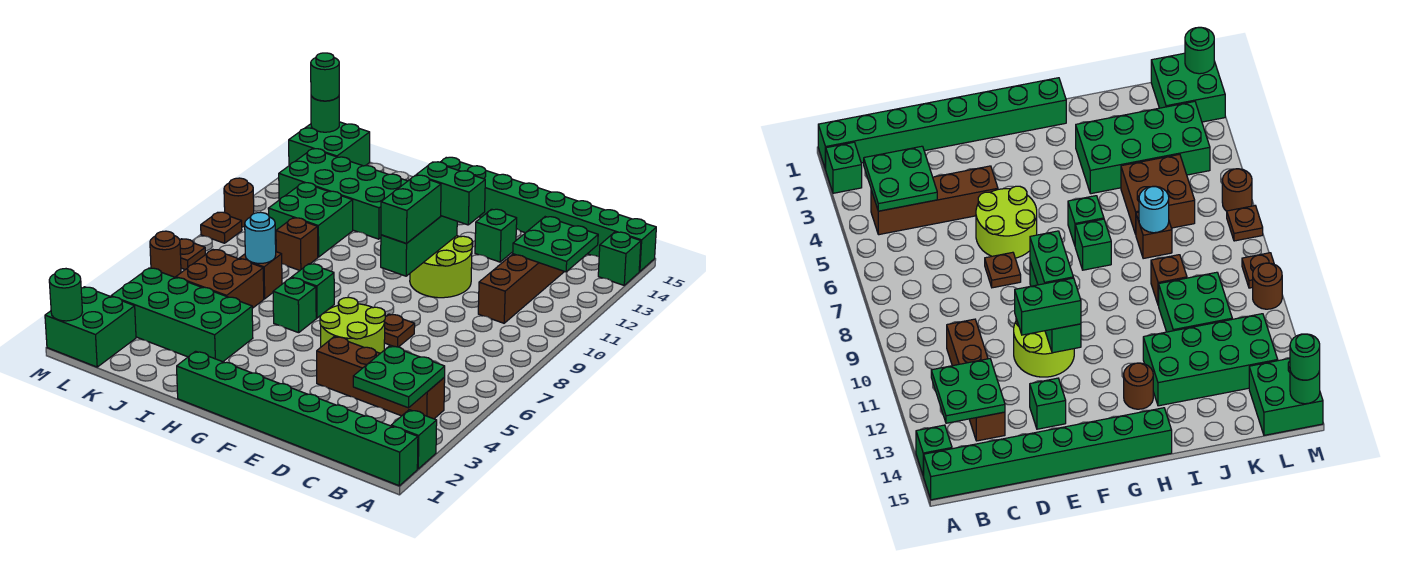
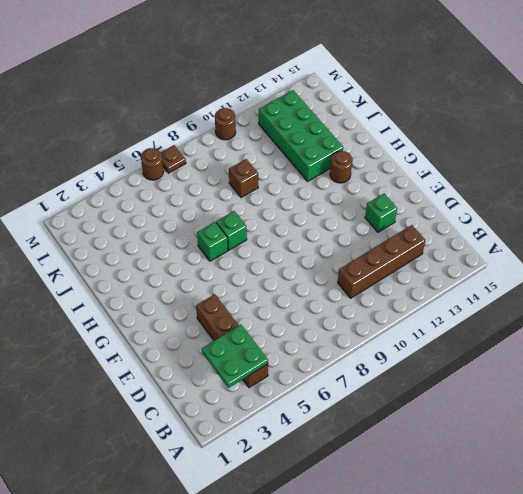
none -> green brick A1:H1 level 1
none -> green brick A2 level 1
none -> green brick A14 level 1
none -> green brick A15:H15 level 1

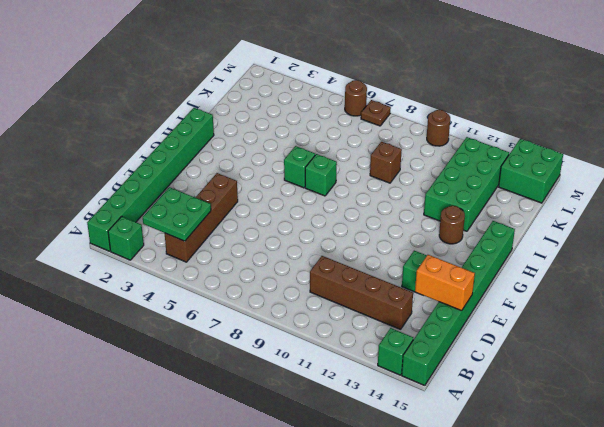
orange brick D14:D15 level 2 -> none
none -> lime round brick E5:F6 level 1
none -> brown plate E7 level 1
none -> lime round brick E10:F11 level 1
none -> green brick I3:L4 level 1

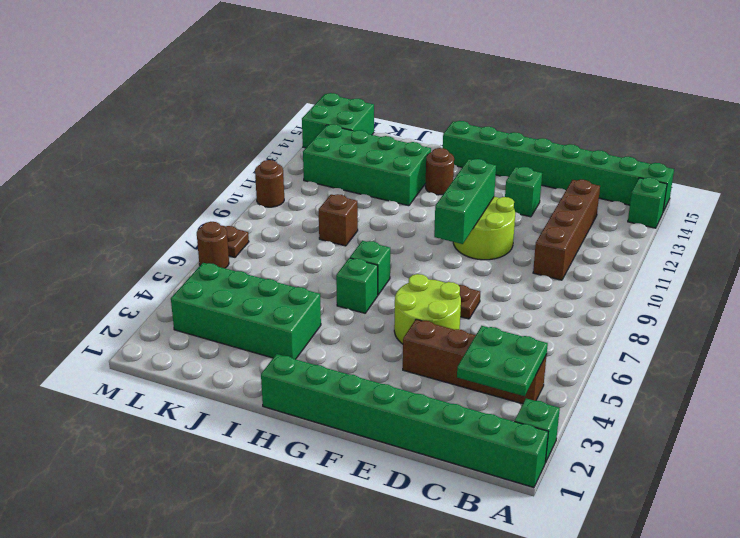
none -> brown brick J5:K6 level 1
none -> brown brick J7 level 1
none -> green brick J10:K11 level 1
none -> green brick L1:M2 level 1

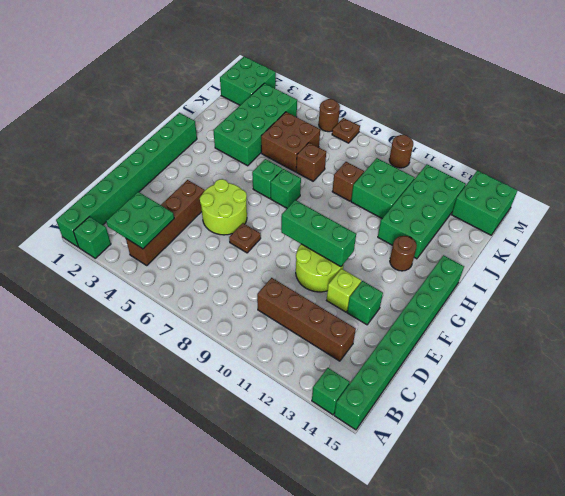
lime brick E12 level 1 -> none
none -> brown plate M9 level 1
none -> green plate B12:C13 level 2
none -> cyan round brick J7 level 2
none -> green round brick M1 level 2

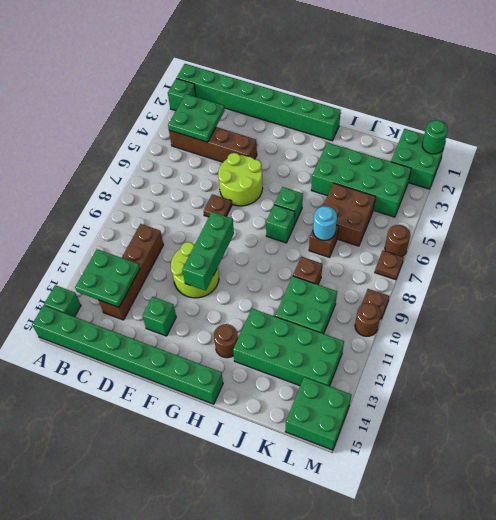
none -> green round brick M15 level 2
none -> green brick E11:F11 level 3
none -> green brick F9:F10 level 3
none -> green round brick M15 level 3

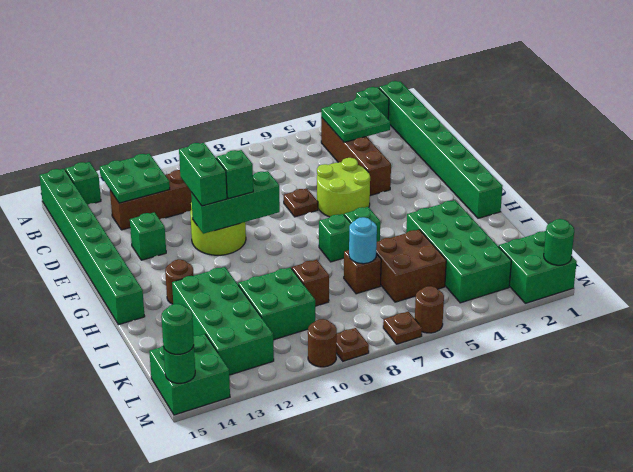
green brick F10 level 3 -> green brick F9:F10 level 3

